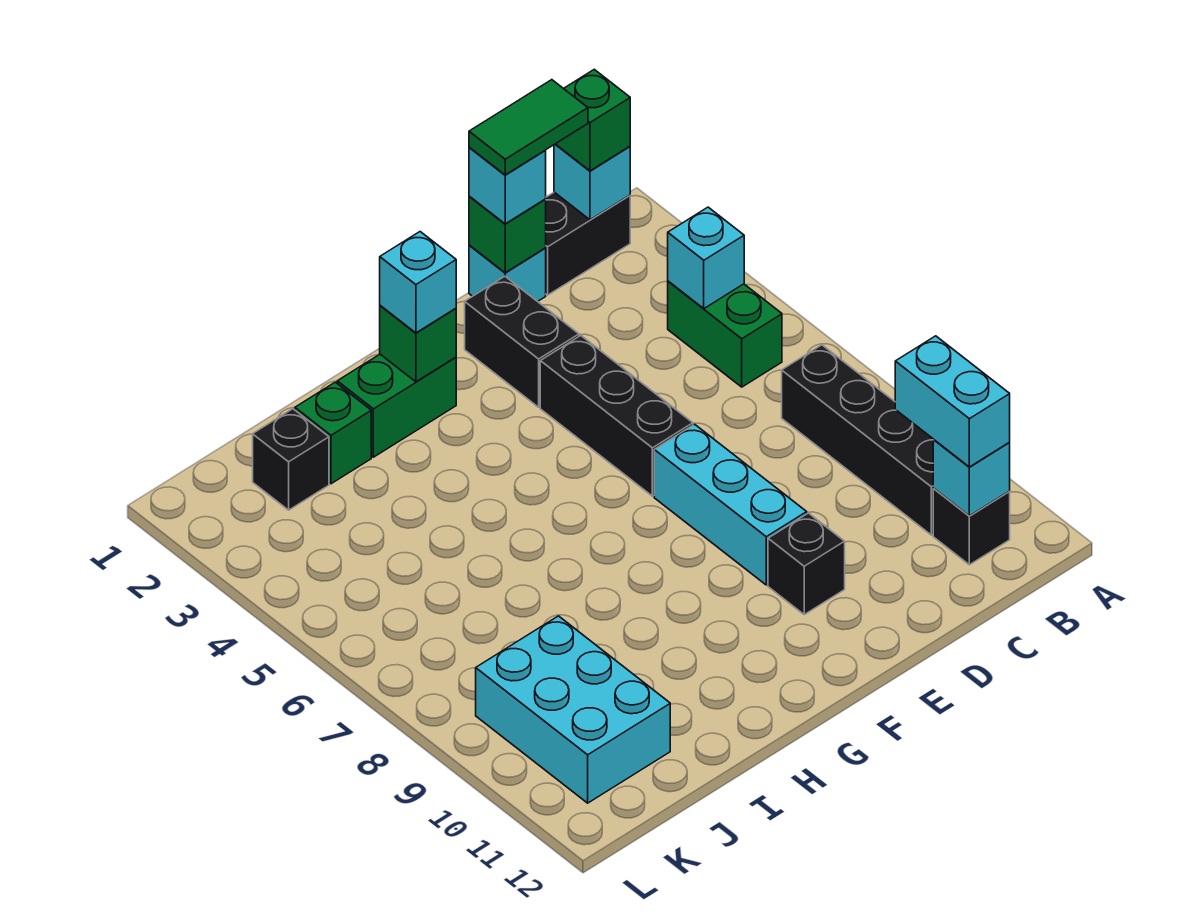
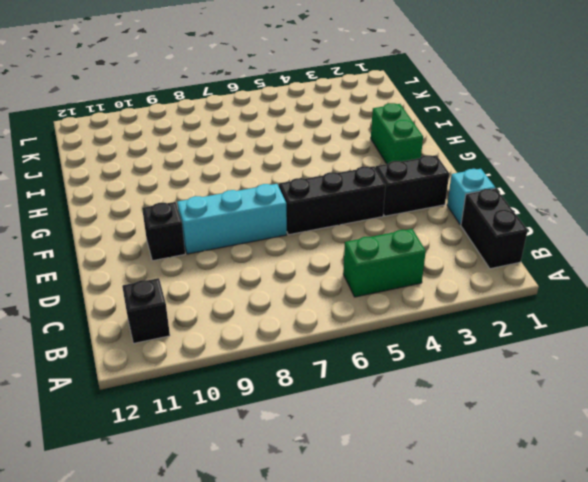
none -> black brick B7:B10 level 1
none -> green brick I2 level 1
none -> black brick J2 level 1

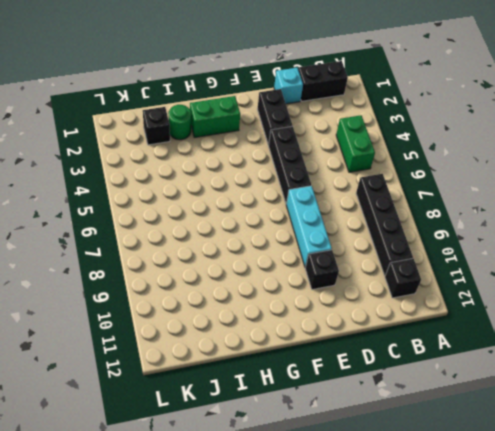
green round brick I2 level 1 -> green brick I2 level 1
none -> cyan brick J9:K11 level 1
none -> cyan brick B1 level 2
none -> cyan brick B4 level 2

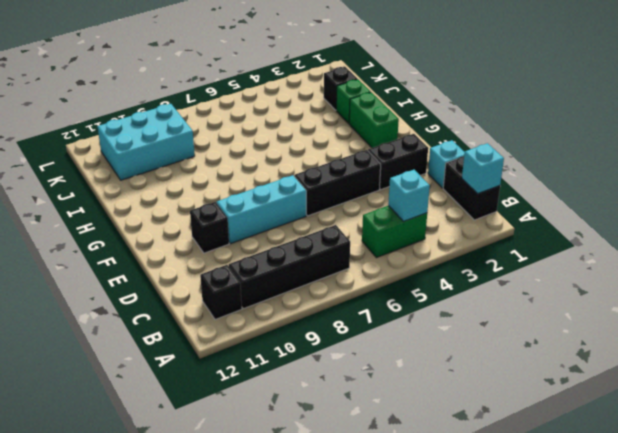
none -> cyan brick B11 level 2
none -> green brick D1 level 2
none -> green brick G2 level 2

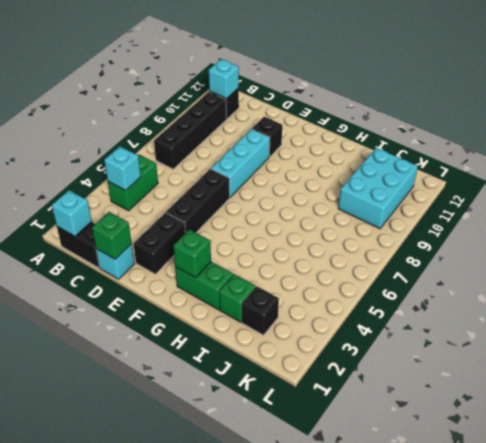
none -> green brick B1 level 3
none -> cyan brick B10:B11 level 3
none -> cyan brick D1 level 3

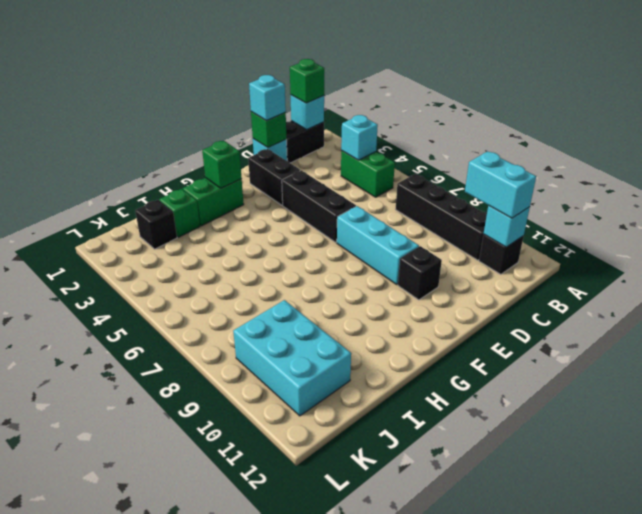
none -> cyan brick G2 level 3
none -> green tile C1:D1 level 4

